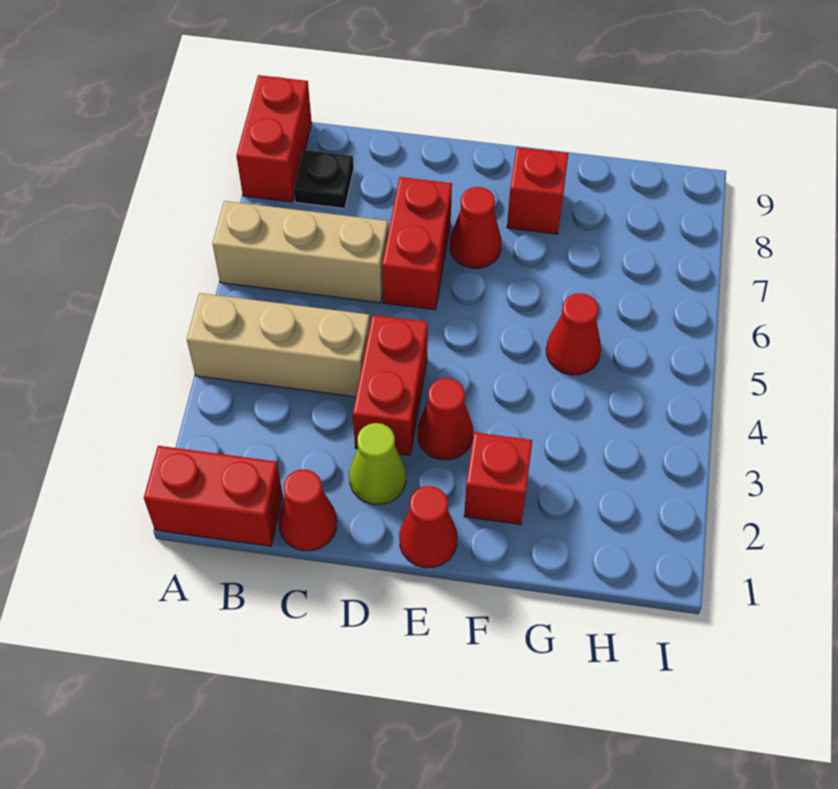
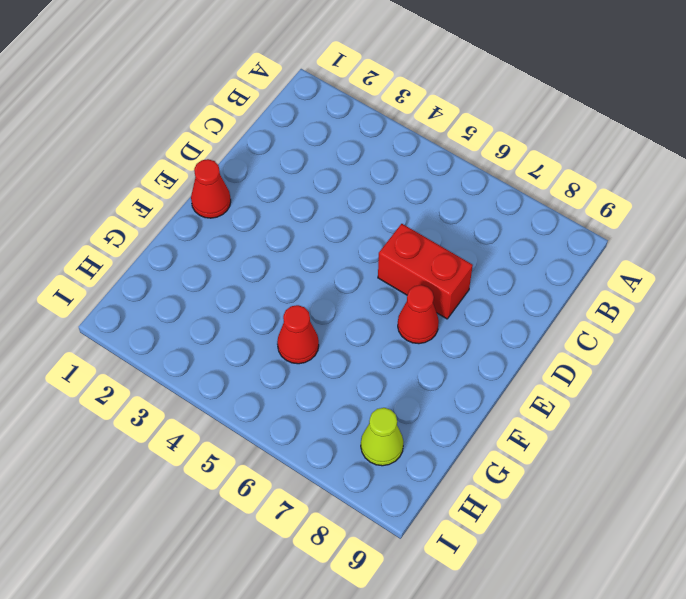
lime cone H8 level 1 -> lime cone D2 level 1
none -> red brick A1:B1 level 1
none -> tan brick A4:C4 level 1
none -> tan brick A6:C6 level 1

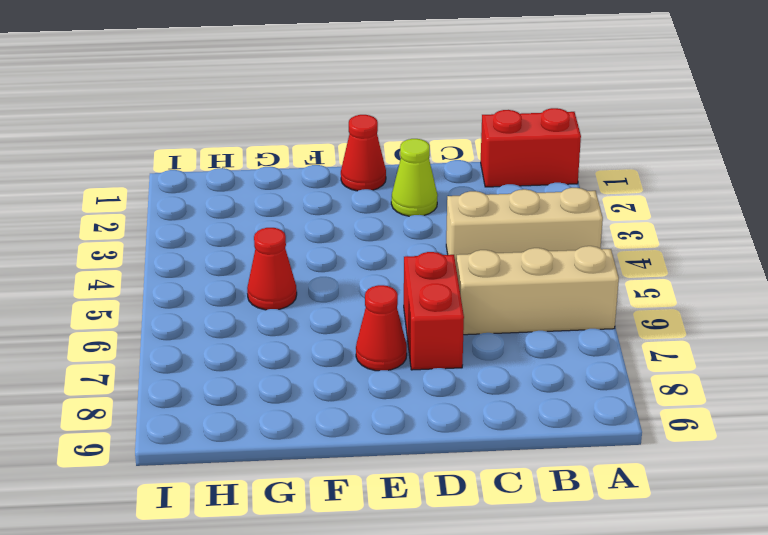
none -> red brick A8:A9 level 1
none -> black plate B8 level 1
none -> red cone C1 level 1

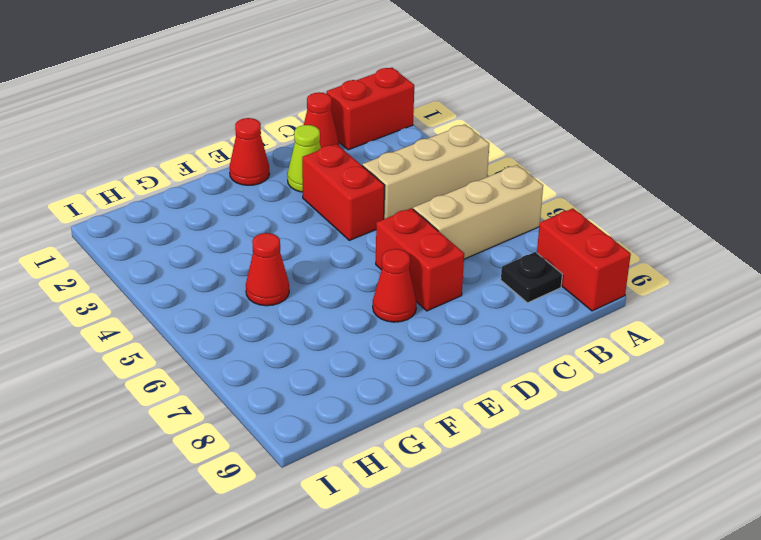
none -> red cone E3 level 1
none -> red brick F2 level 1
none -> red brick F8 level 1

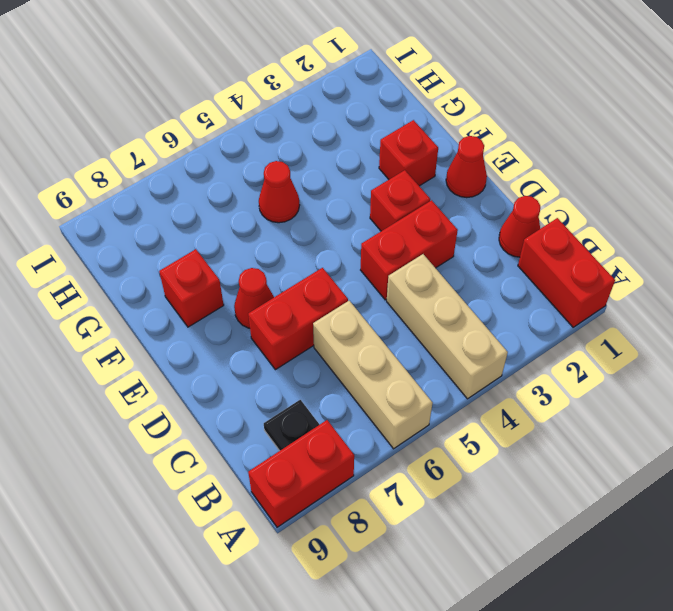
red brick E3 level 1 -> red cone E3 level 1
none -> lime cone D2 level 1

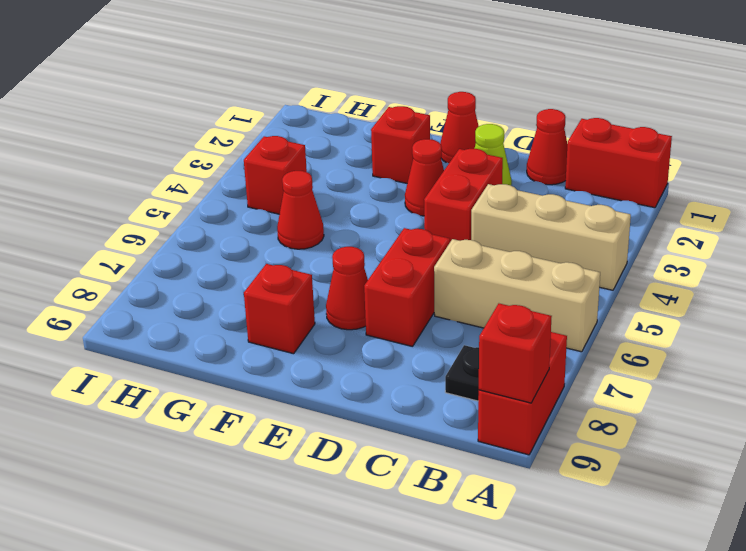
red brick A9 level 2 -> none
red brick H4 level 1 -> none

